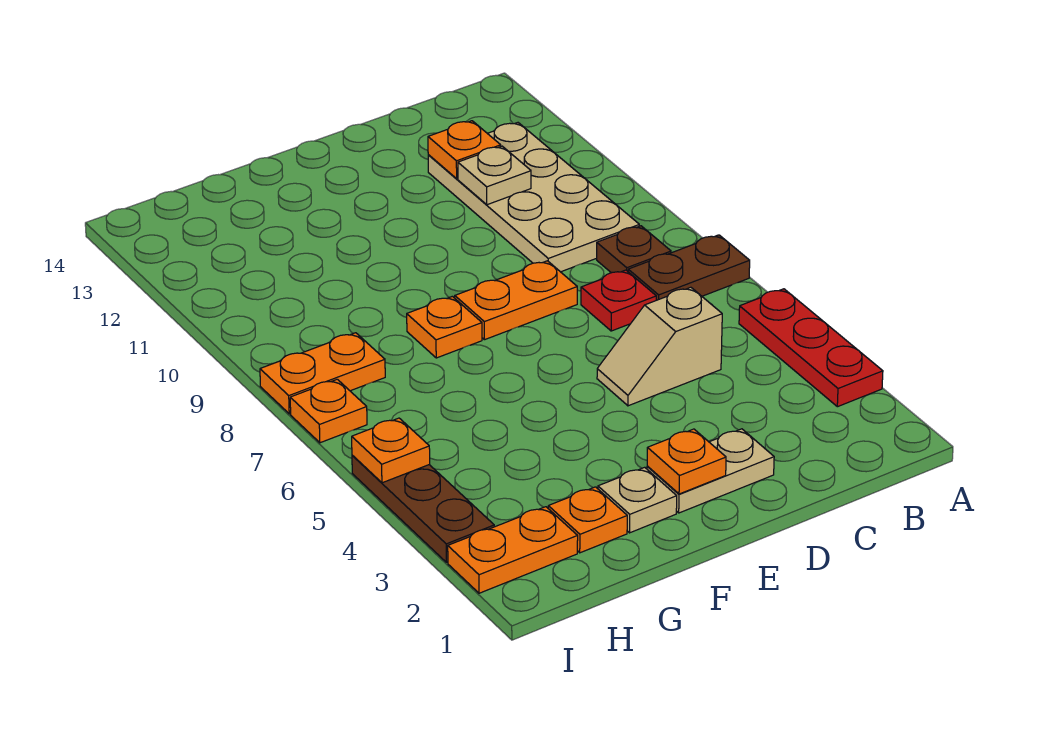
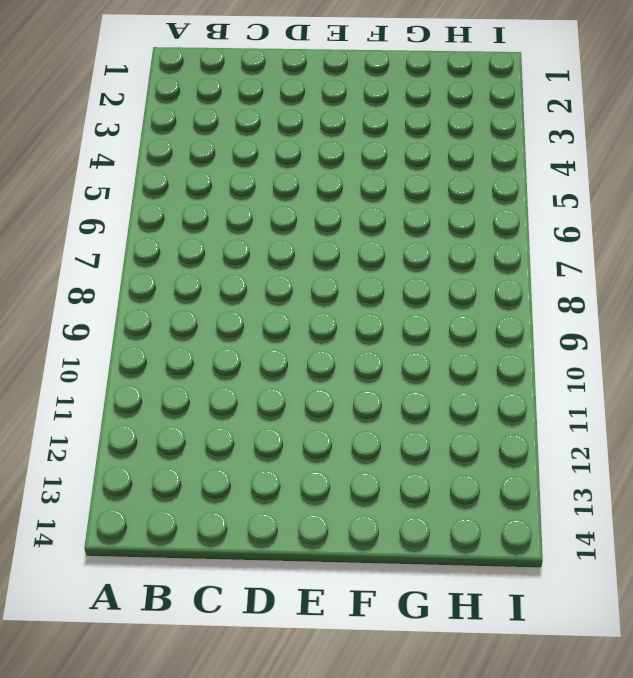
none -> red plate A3:A5 level 1
none -> brown plate A7:B7 level 1
none -> brown plate B8 level 1

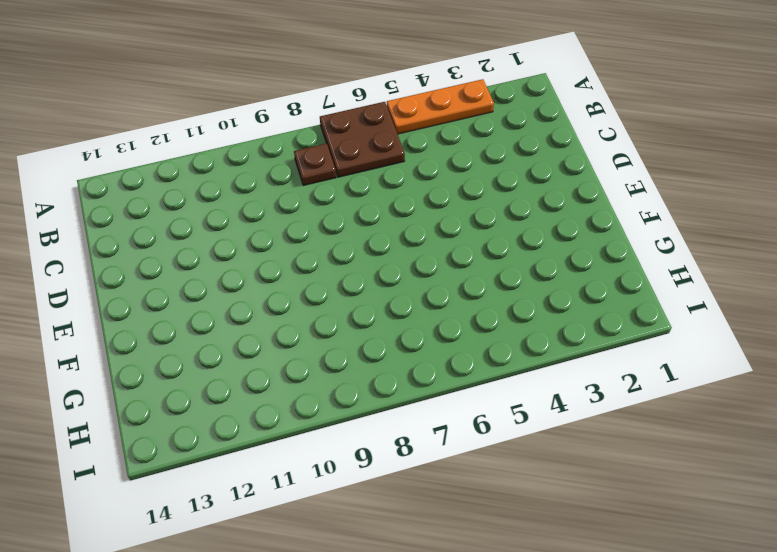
orange plate A3:A5 level 1 -> red plate A3:A5 level 1
brown plate A6:B7 level 1 -> brown plate A7:B7 level 1
none -> tan plate B9:C12 level 1
none -> tan slope C5:D5 level 1 top C
none -> red plate C7 level 1

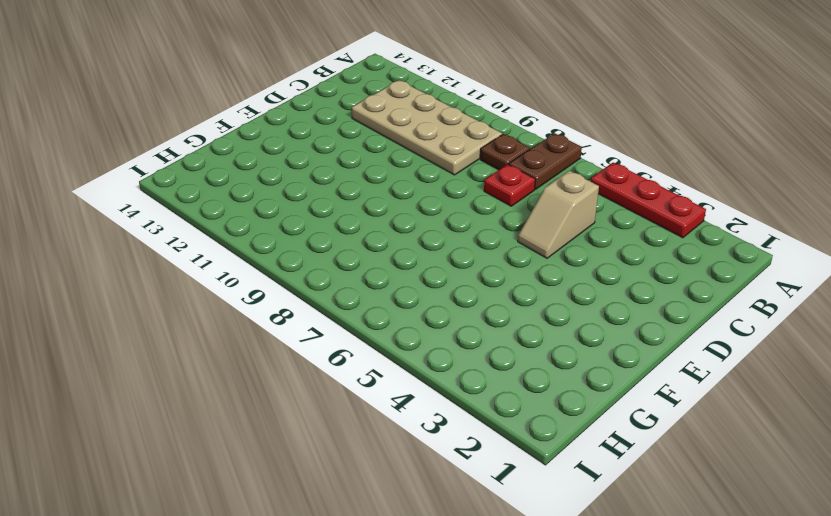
none -> tan plate D2:E2 level 1
none -> orange plate D8:E8 level 1
none -> tan plate F2 level 1

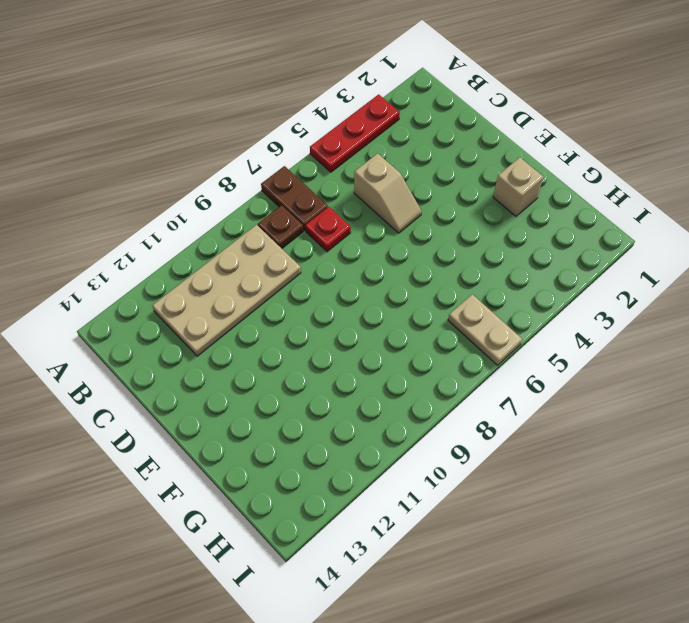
tan brick F2 level 1 -> tan plate F2 level 1
tan plate H6:I6 level 1 -> tan plate D2:E2 level 1
none -> orange plate D8:E8 level 1
none -> orange plate F8 level 1
none -> orange plate G2 level 1

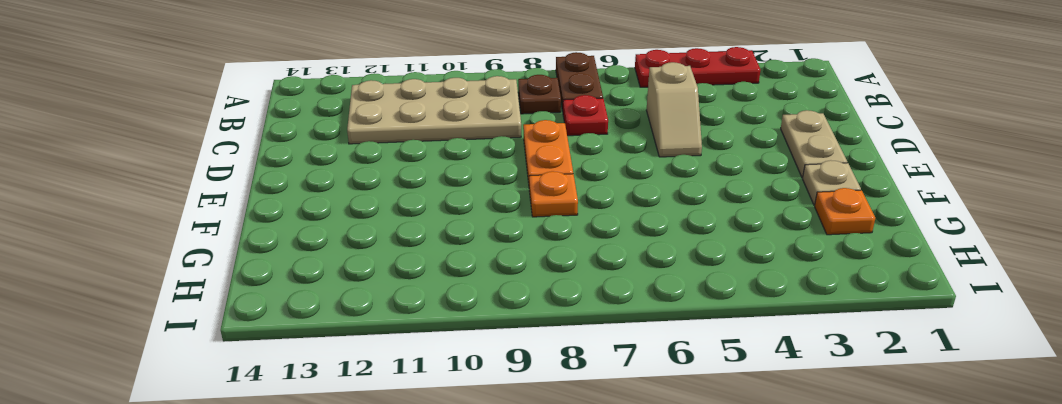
none -> orange plate H2:I2 level 1
none -> orange plate H8:I8 level 1
none -> brown plate I3:I5 level 1

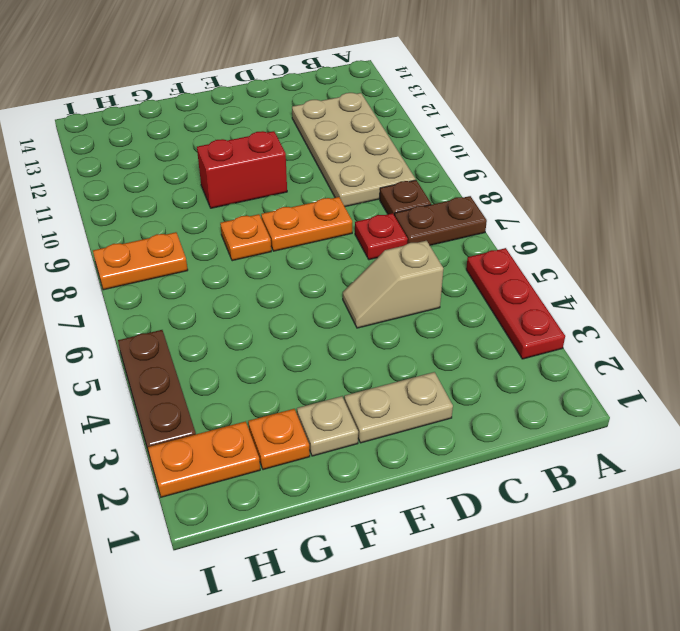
red brick E10:F10 level 1 -> none
none -> orange plate I7 level 1
none -> tan plate C11 level 2
none -> orange plate C12 level 2

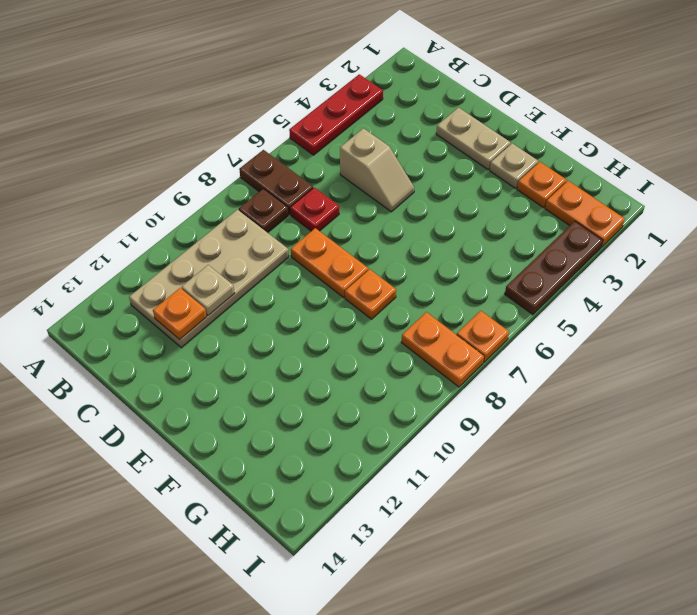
none -> orange plate E2 level 2
none -> orange plate I5 level 2

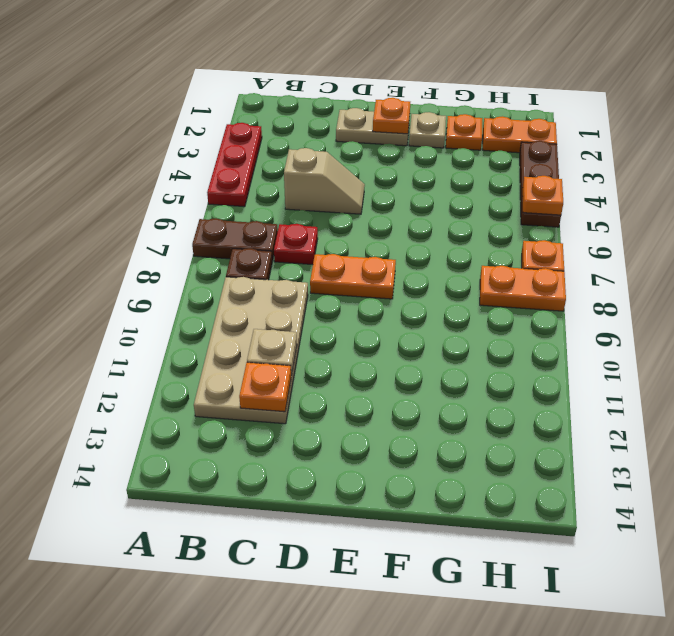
none -> orange plate F8 level 1

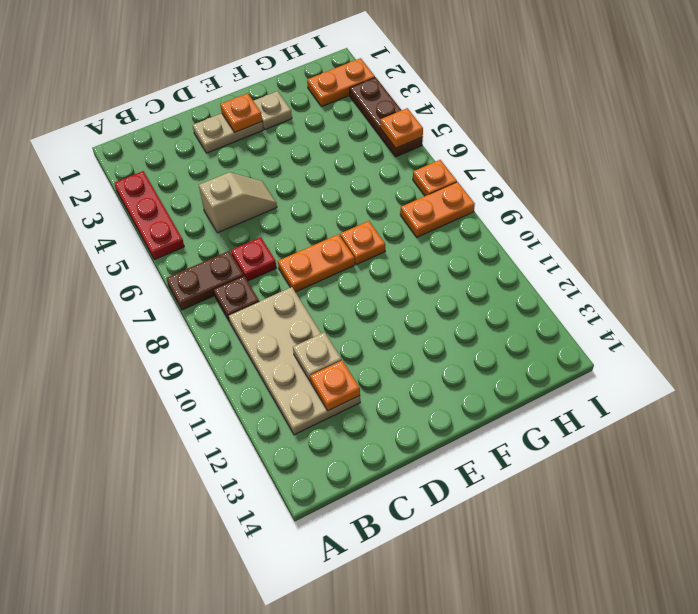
none -> orange plate G2 level 1

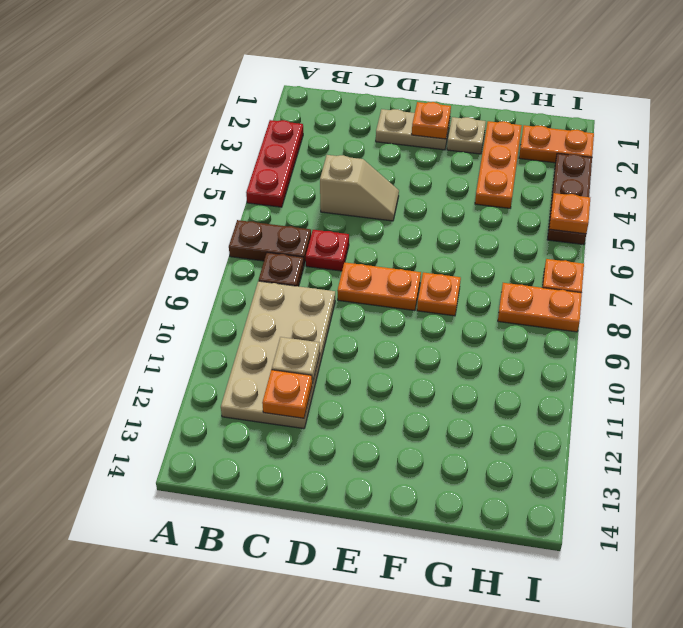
orange plate G2:G4 level 1 -> orange plate G2 level 1

